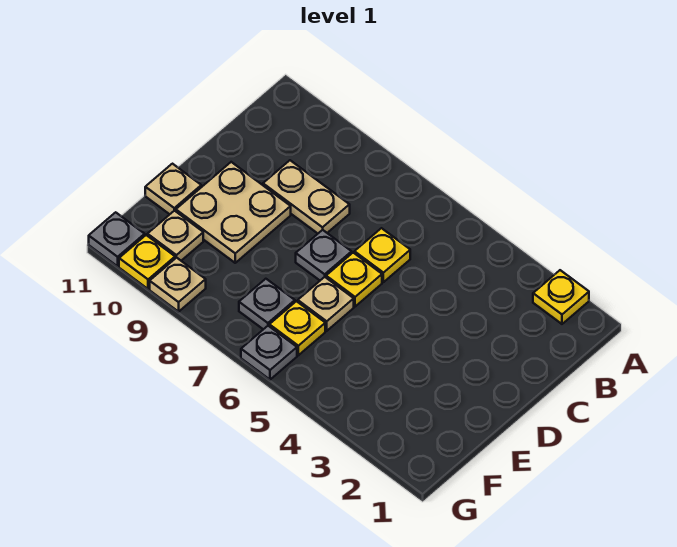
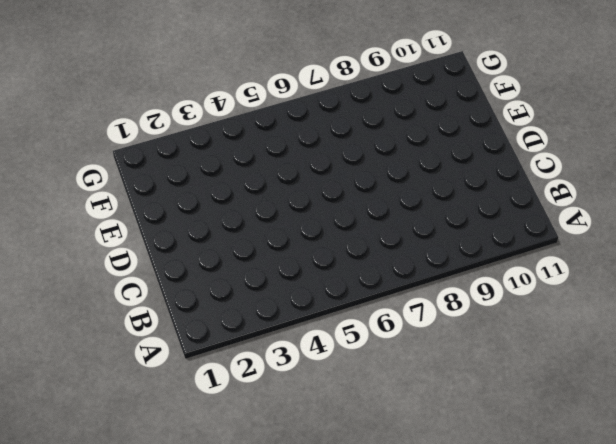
none -> yellow plate A2 level 1
none -> yellow plate C6 level 1
none -> tan plate C8:C9 level 1

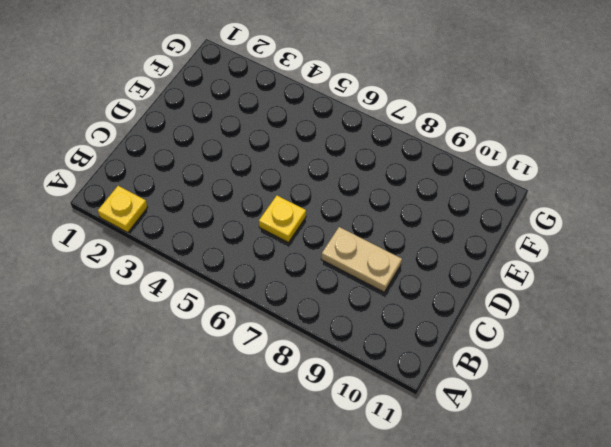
none -> yellow plate D6 level 1
none -> grey plate D7 level 1
none -> tan plate D9:E10 level 1

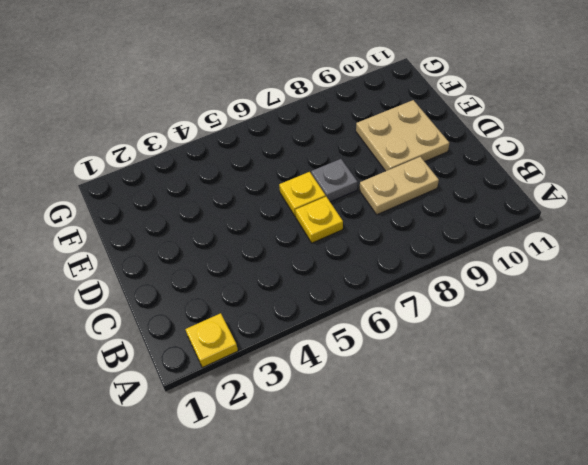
none -> tan plate E6 level 1
none -> tan plate E11 level 1
none -> yellow plate F6 level 1

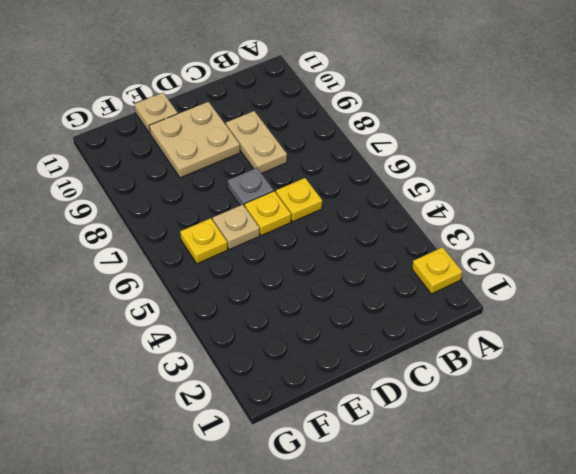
none -> grey plate F7 level 1
none -> tan plate F10 level 1
none -> grey plate G6 level 1

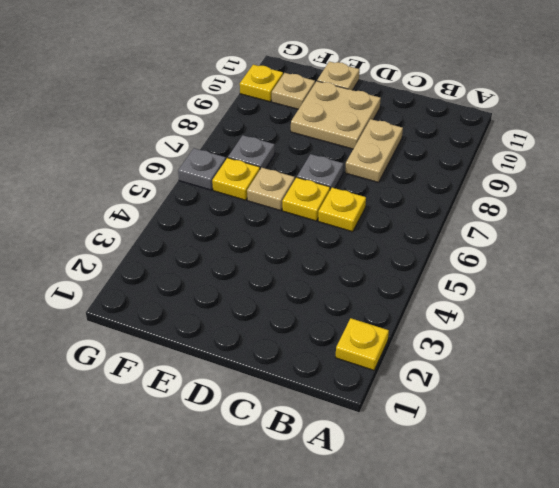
none -> tan plate G9 level 1
none -> grey plate G11 level 1

